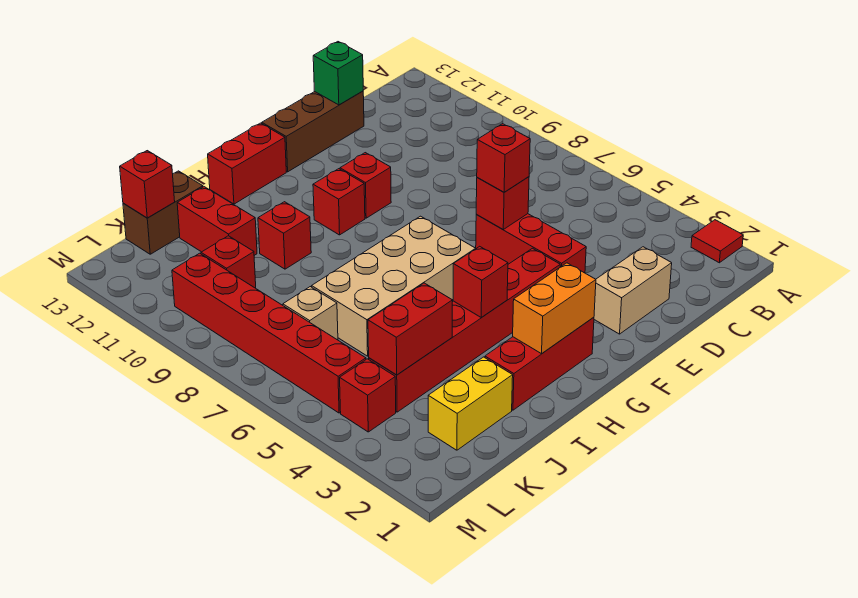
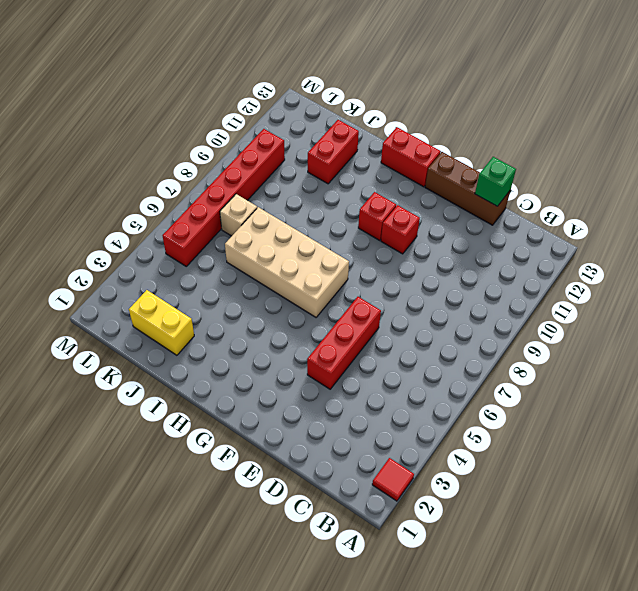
none -> tan brick D2:E2 level 1
none -> red brick F4:K4 level 1
none -> red brick G2:I2 level 1

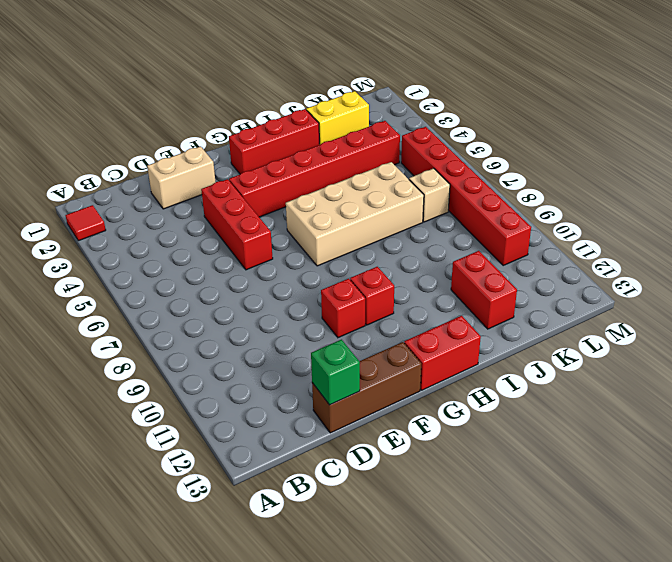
none -> red brick I10 level 1
none -> brown brick J13:K13 level 1
none -> red brick K10 level 1

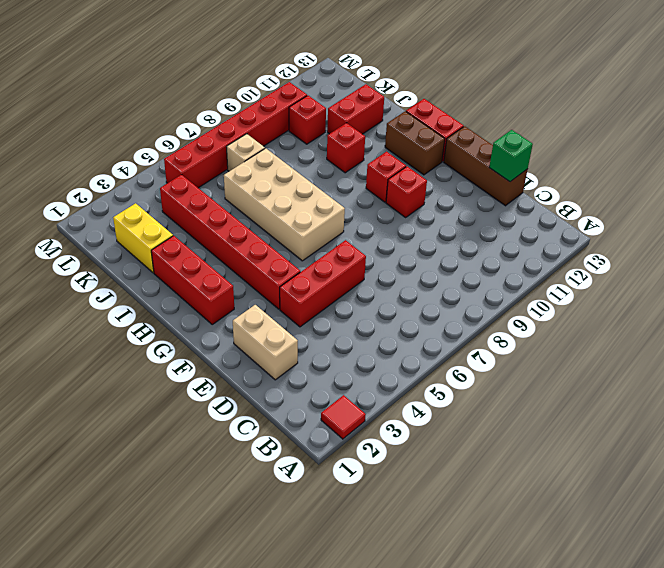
brown brick G12:H12 level 1 -> brown brick J13:K13 level 1
none -> red brick L4 level 1
none -> red brick E6 level 2
none -> orange brick G2:H2 level 2

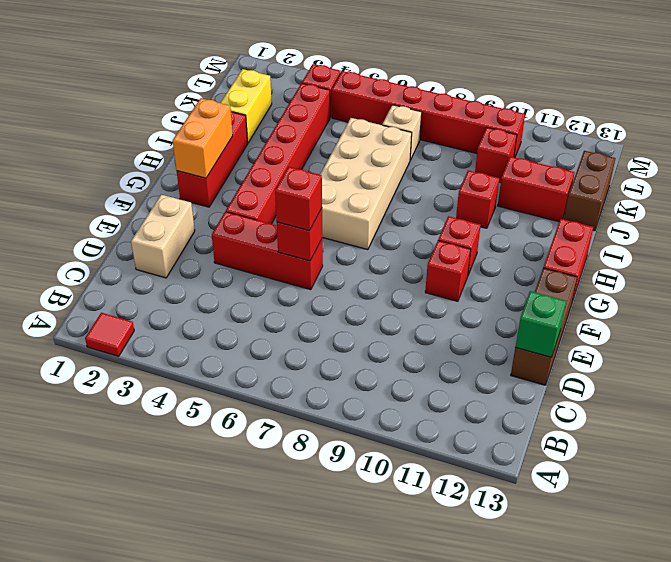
none -> red brick H4 level 2
none -> red brick J4:K4 level 2
none -> red brick K13 level 2

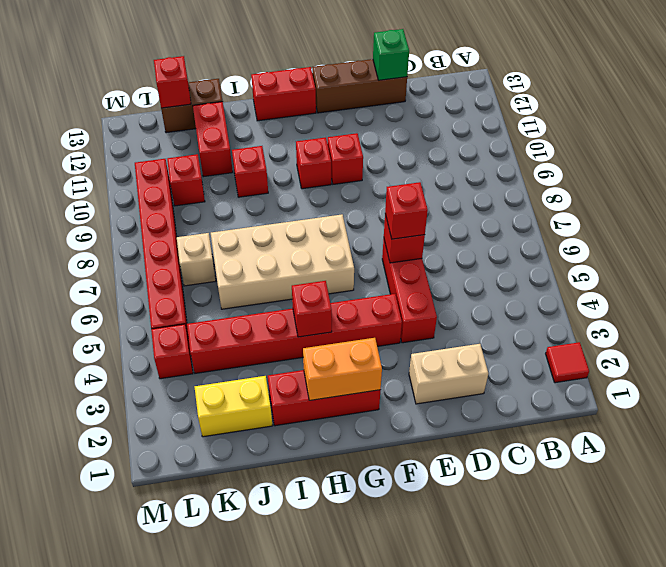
none -> red brick J4:K4 level 2

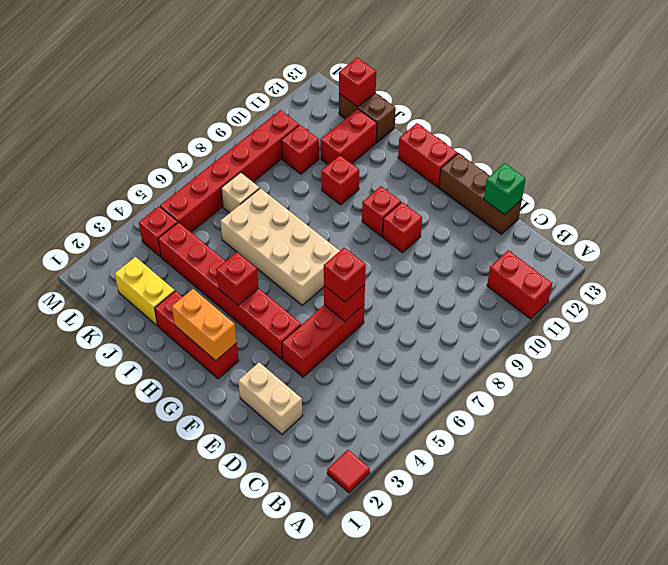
red brick A11:B11 level 1 -> red brick J4:K4 level 2

